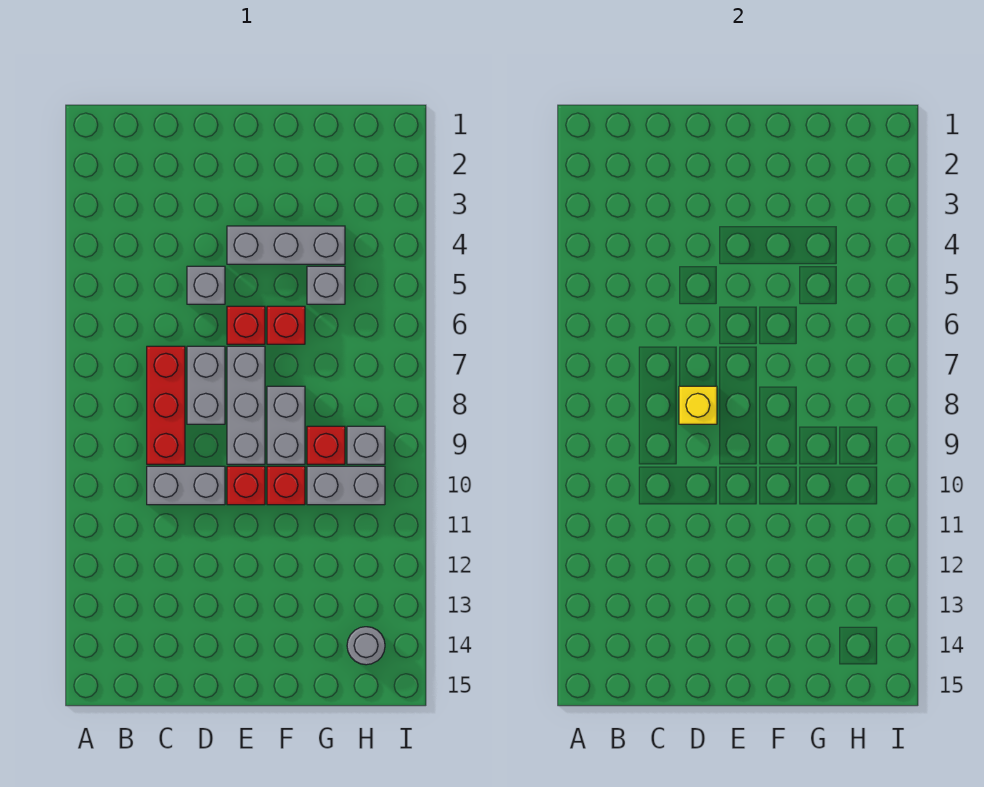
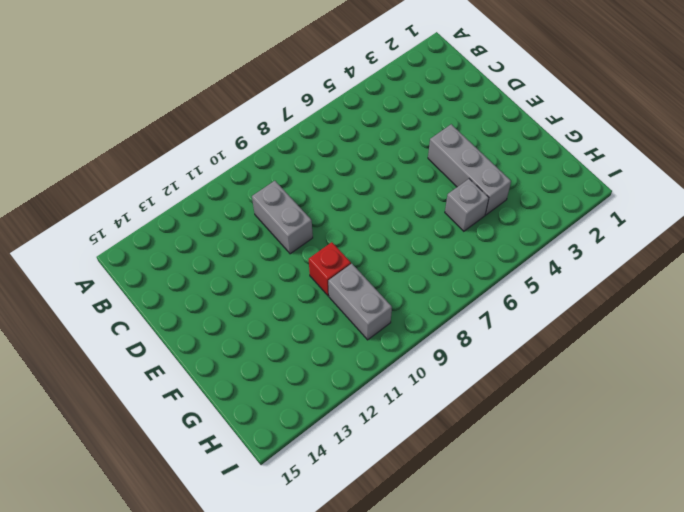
none -> red brick C7:C9 level 1
none -> grey brick D5 level 1
none -> grey brick D7:D8 level 1

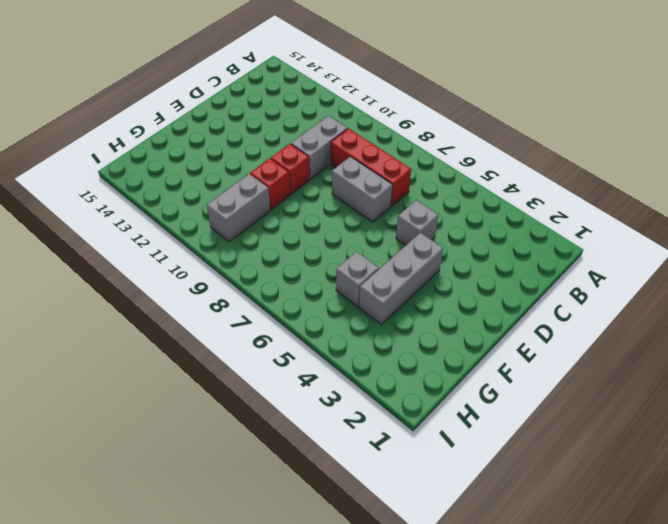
none -> red brick E6 level 1
none -> grey brick E7:E9 level 1
none -> red brick F6 level 1

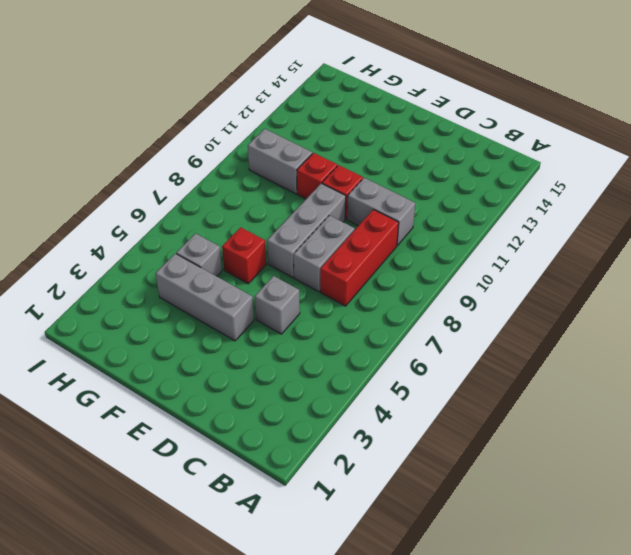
none -> red brick E6 level 1
none -> grey brick F8:F9 level 1
none -> red brick G9 level 1

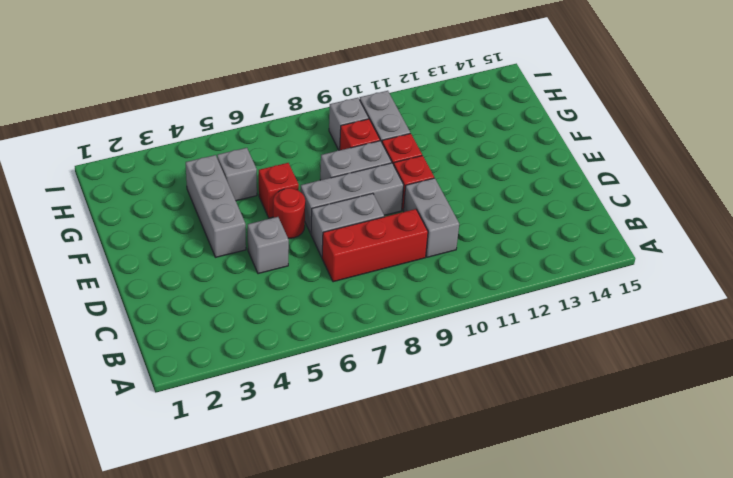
red round brick E6 level 1 -> red brick E6 level 1
none -> grey round brick H14 level 1
none -> yellow brick D8 level 2

